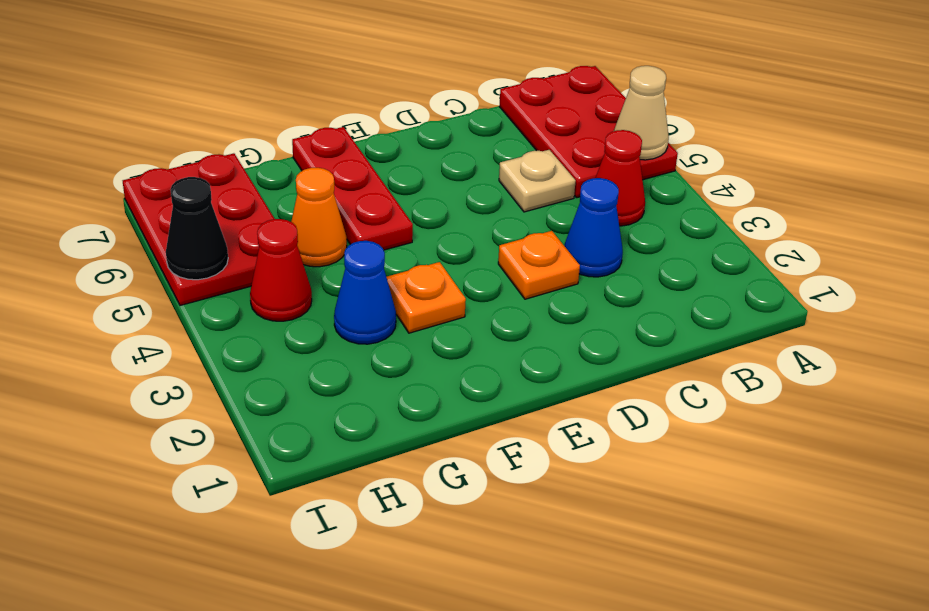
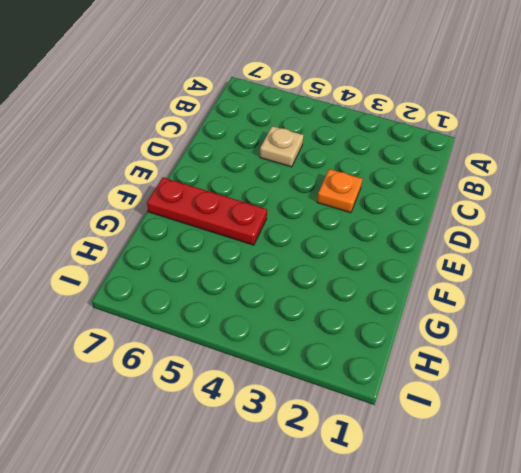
none -> red plate A5:B7 level 1
none -> red cone B4 level 1
none -> blue cone C3 level 1

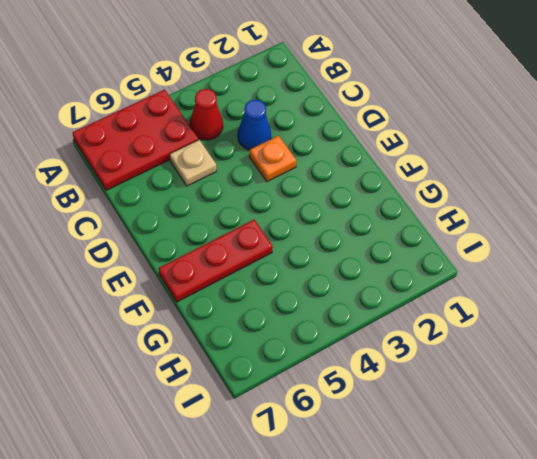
none -> orange plate F3 level 1
none -> blue cone G3 level 1
none -> orange cone G5 level 1

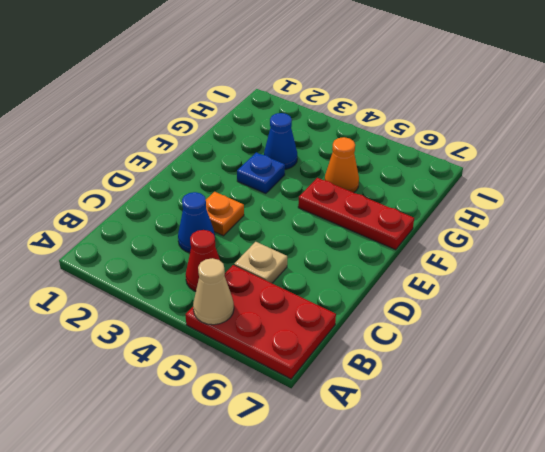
blue plate F3 level 1 -> orange plate F3 level 1
none -> red cone H4 level 1
none -> red plate H5:I7 level 1
none -> black cone I5 level 2

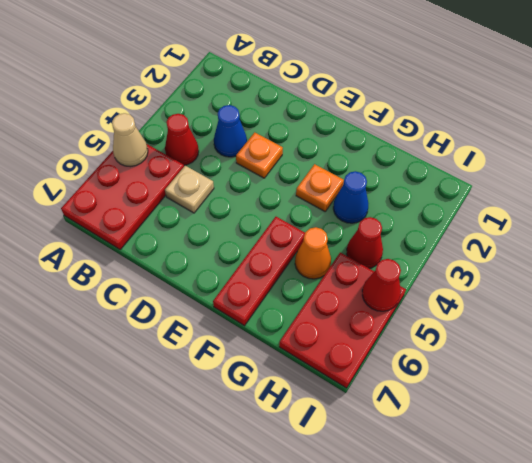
red cone I5 level 2 -> black cone I5 level 2

